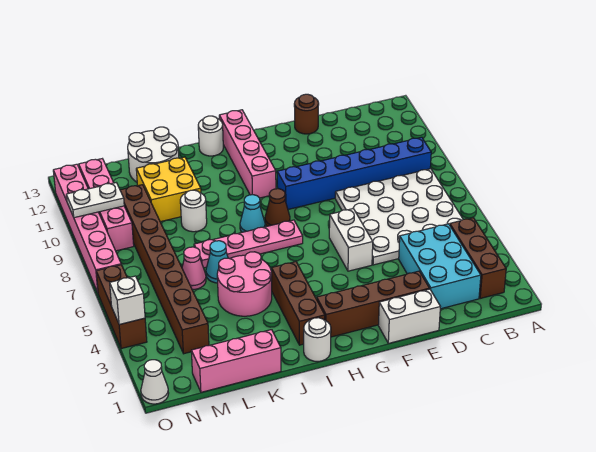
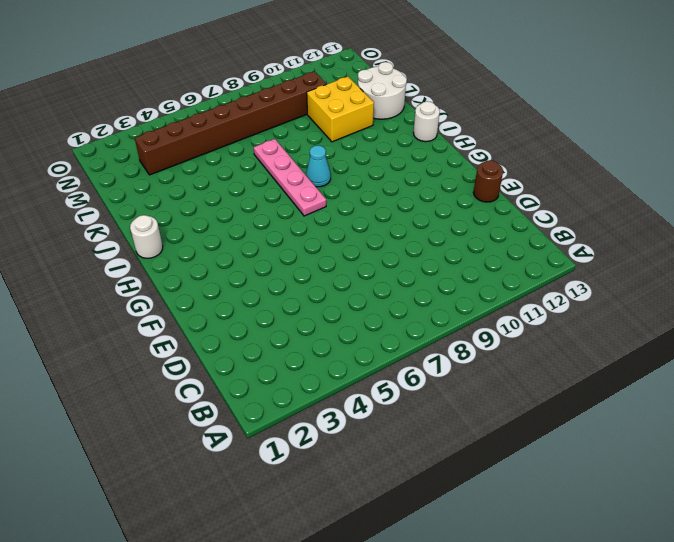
none -> brown brick B2:B4 level 1
none -> white plate B5:E8 level 1
none -> blue brick B9:G9 level 1

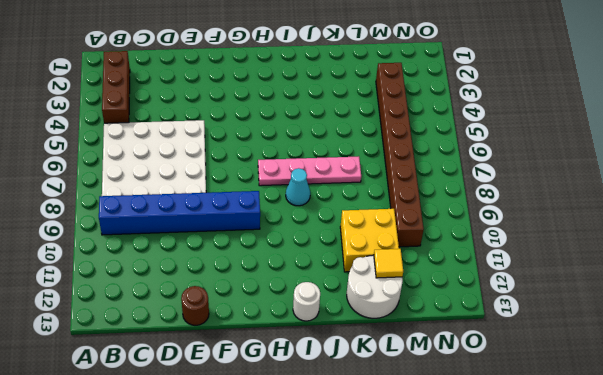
yellow tile L12 level 2 -> none
none -> cyan brick C2:D4 level 1
none -> white brick E1:F1 level 1
none -> brown brick E2:H2 level 1

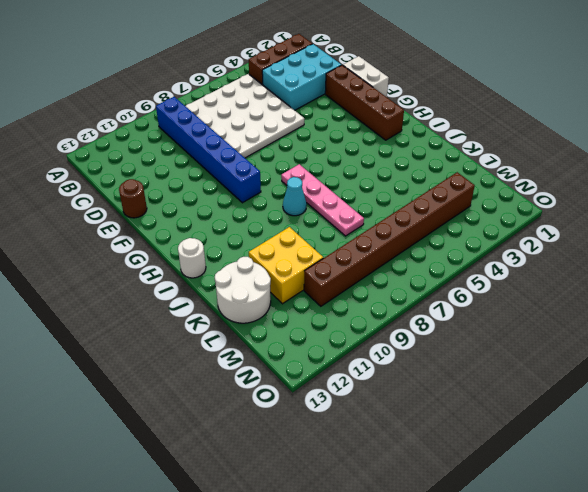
none -> white brick F5:F6 level 1
none -> brown cone H8 level 1
none -> pink brick H10:H13 level 1

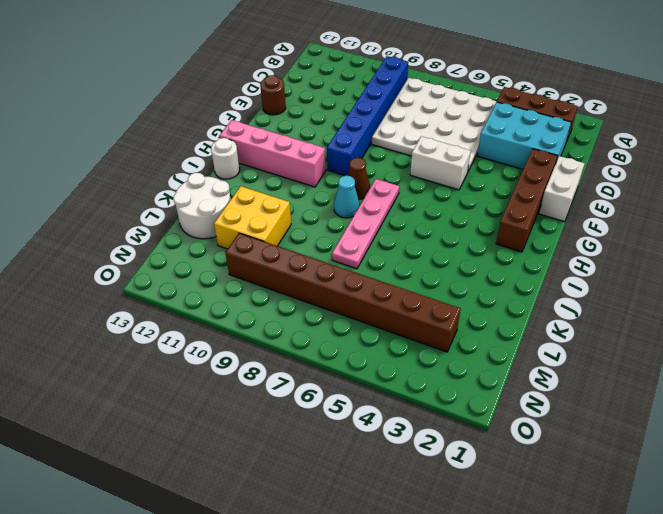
none -> white round brick I1 level 1
none -> brown brick I2:I4 level 1
none -> pink round brick J4:K5 level 1

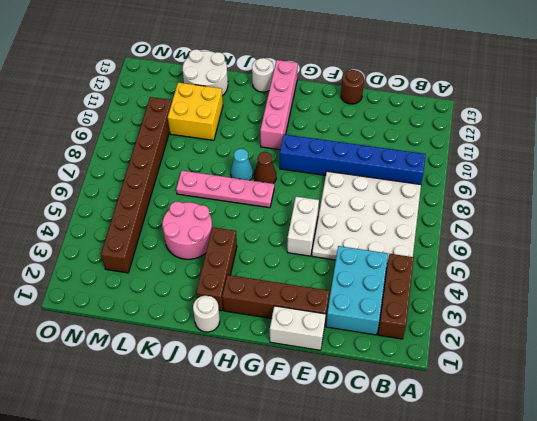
none -> pink brick K1:M1 level 1
none -> cyan cone K6 level 1
none -> white round brick K9 level 1

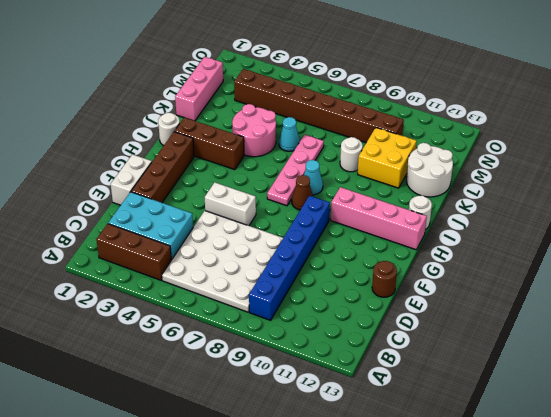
none -> pink cone L6 level 1
none -> pink brick N9:N12 level 1
none -> white cone O1 level 1

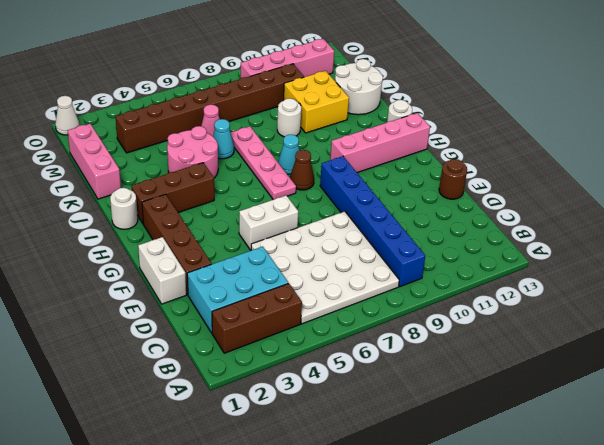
none -> brown brick O4:O6 level 1
none -> pink brick O7:O12 level 1
none -> white plate N10:O10 level 2

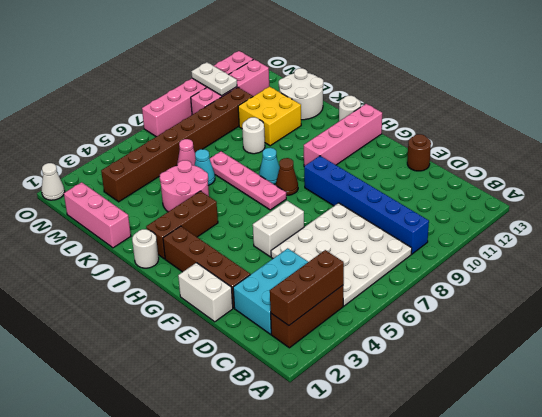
brown brick B2:B4 level 2 -> brown brick O4:O6 level 1
none -> white brick O4 level 2

